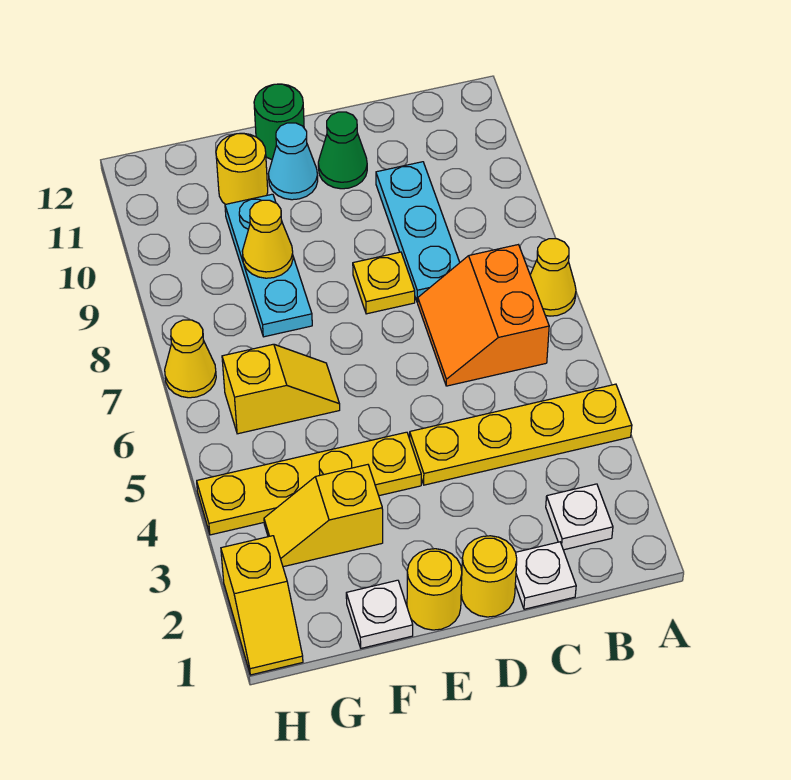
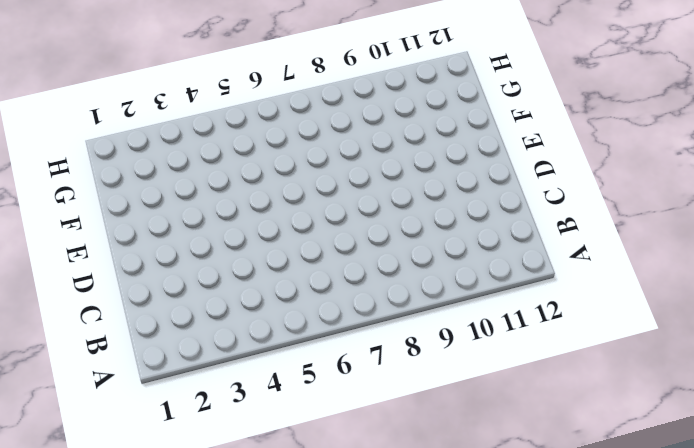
none -> yellow plate A4:D4 level 1
none -> yellow cone A7 level 1
none -> white plate B2 level 1

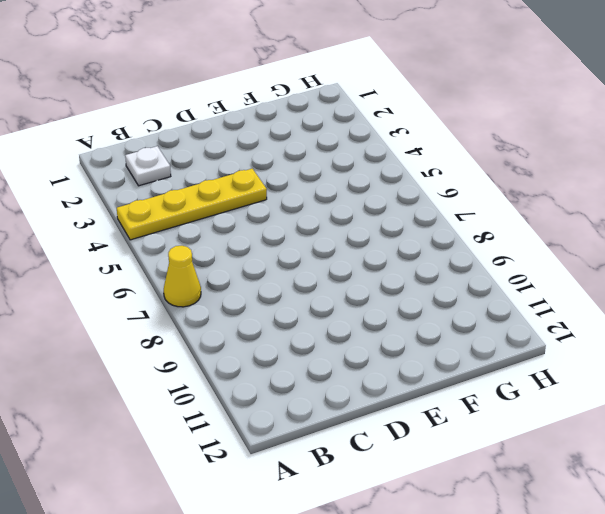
none -> orange slope B6:C7 level 1 top B
none -> white plate C1 level 1
none -> cyan plate C8:C10 level 1

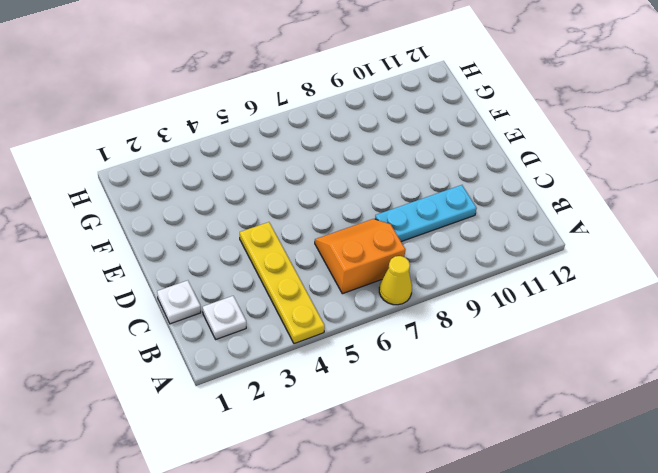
none -> yellow round brick D1 level 1
none -> yellow plate D8 level 1
none -> green cone D11 level 1

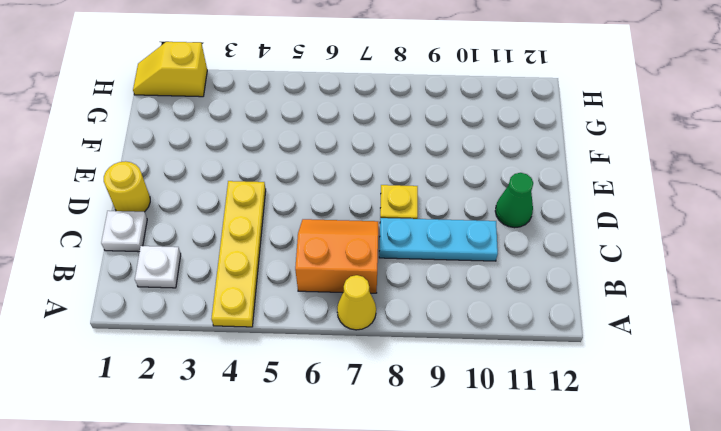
none -> yellow round brick E1 level 1
none -> yellow plate E4:H4 level 1
none -> cyan cone E11 level 1

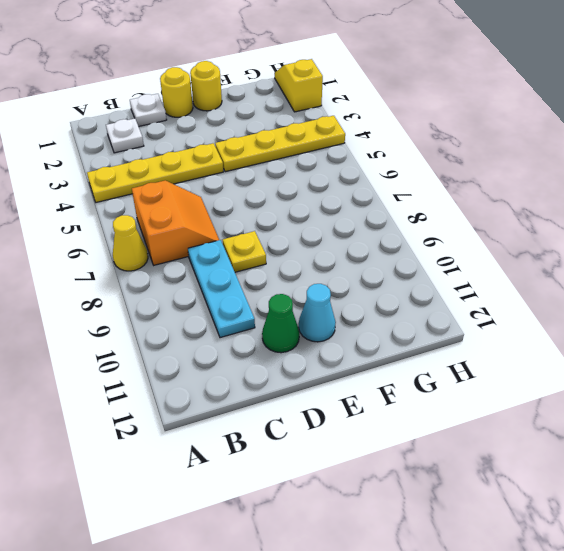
none -> green round brick E12 level 1
none -> white plate F1 level 1
none -> yellow slope F3:G3 level 1 top F

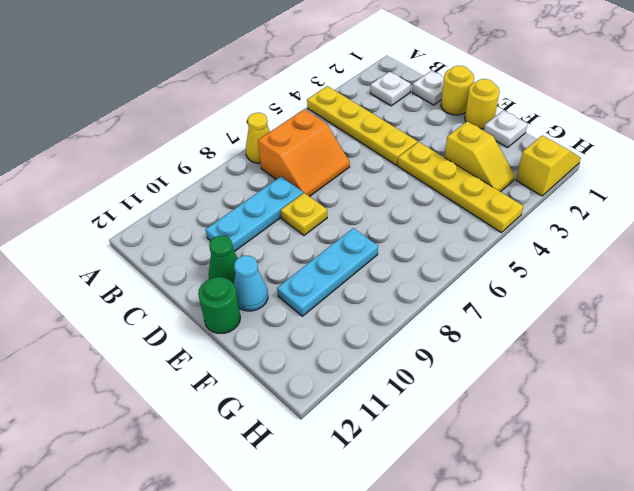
none -> yellow slope F6:G6 level 1 top G
none -> yellow round brick F11 level 1
none -> yellow cone H7 level 1

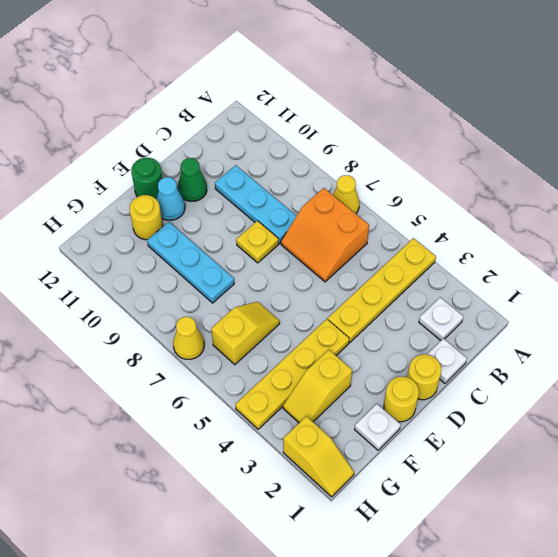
none -> yellow cone F9 level 2

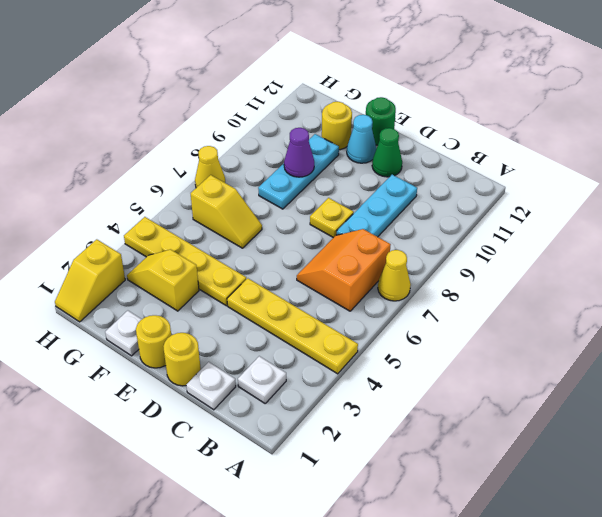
purple cone F9 level 2 -> yellow cone F9 level 2

